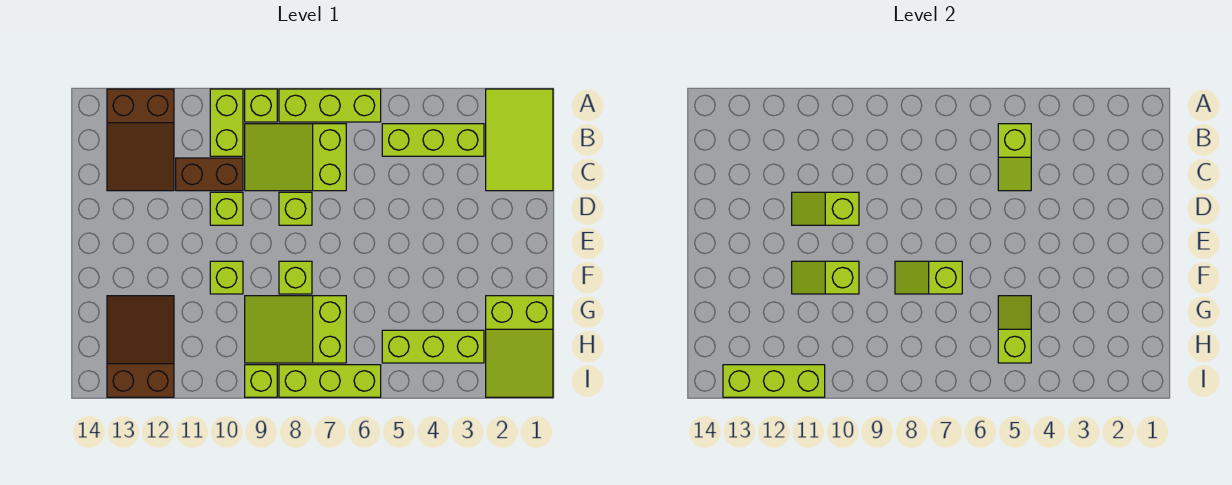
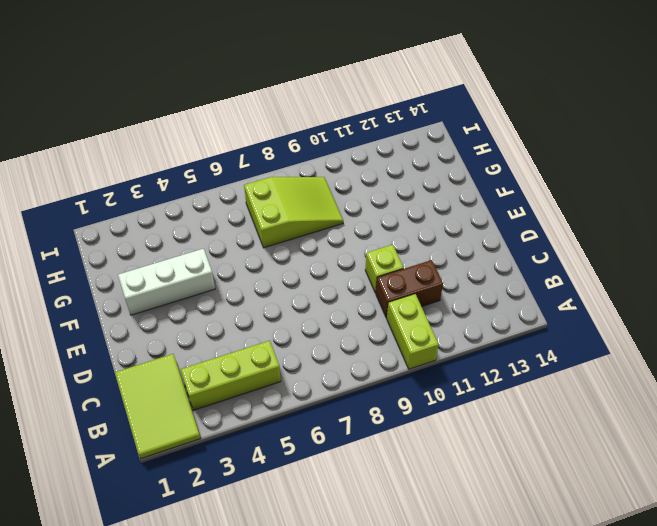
white brick F2:F4 level 1 -> none
none -> lime brick A6:A8 level 1
none -> lime brick A9 level 1
none -> brown slope A12:C13 level 1 top A

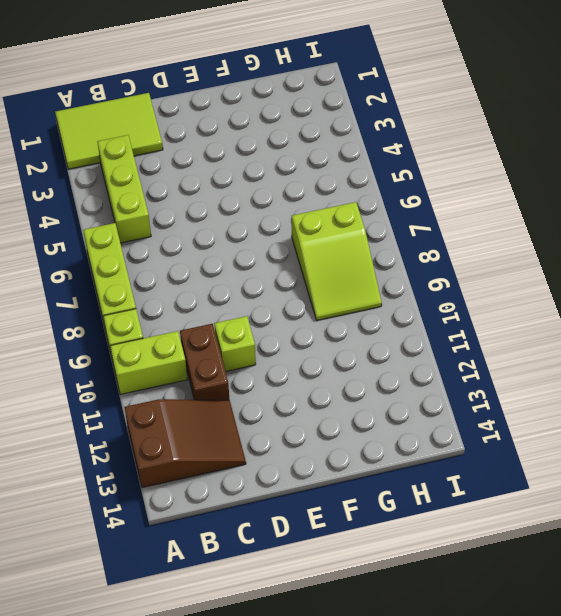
none -> lime slope B7:C9 level 1 top 7
none -> lime brick D8 level 1
none -> lime brick F8 level 1

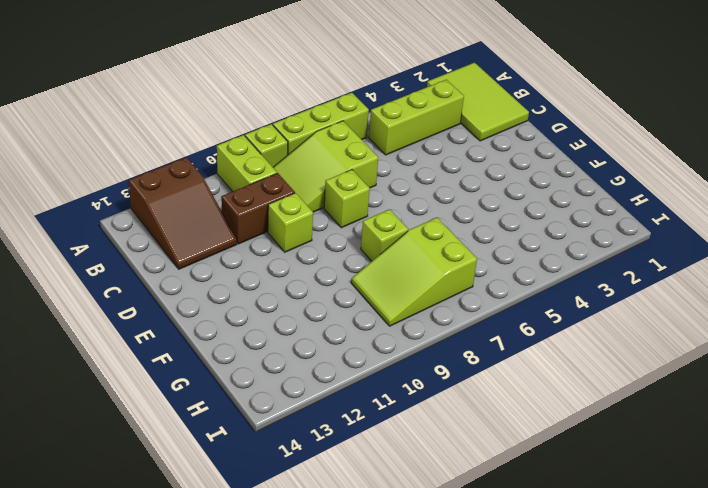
none -> lime brick F10 level 1
none -> lime slope G1:I2 level 1 top G
none -> brown slope G12:I13 level 1 top I

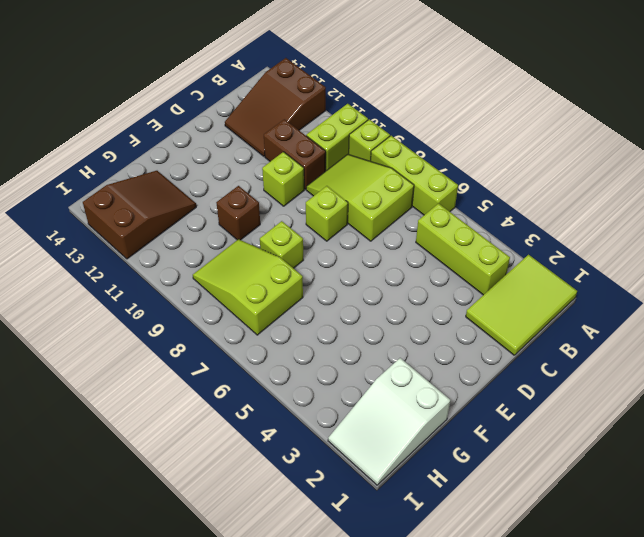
brown brick F10 level 1 -> lime brick F10 level 1
white slope G1:I2 level 1 top G -> lime slope G1:I2 level 1 top G
none -> lime brick H3:H5 level 1
none -> lime brick I6:I8 level 1
none -> lime brick I9 level 1

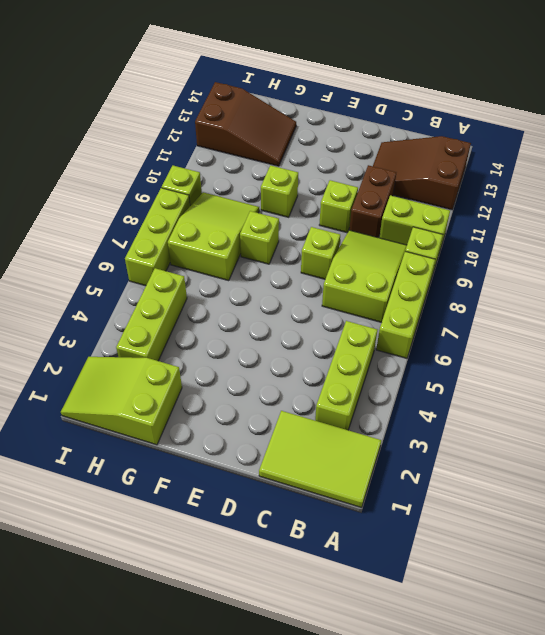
none -> lime slope B5:C5 level 2 top B
none -> lime slope D10:D11 level 2 top 10
none -> lime slope F7:F8 level 2 top 7

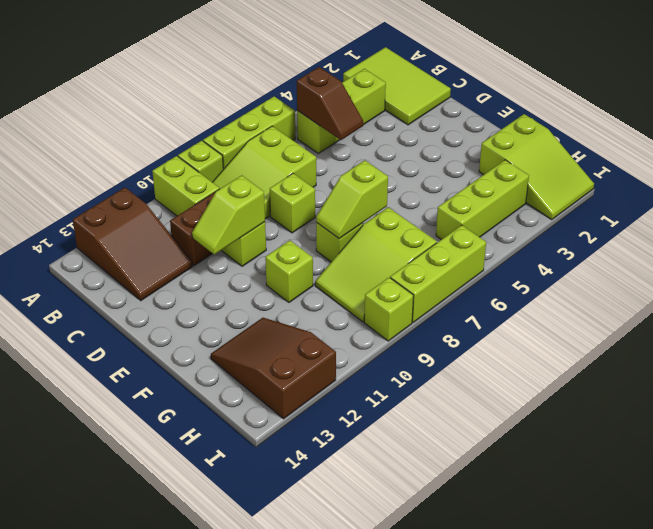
brown slope B5:C5 level 2 top B -> lime slope B5:C5 level 2 top B
none -> lime slope F10:F11 level 2 top 10
none -> lime slope G5:H5 level 2 top H
none -> lime brick I11:I13 level 2

